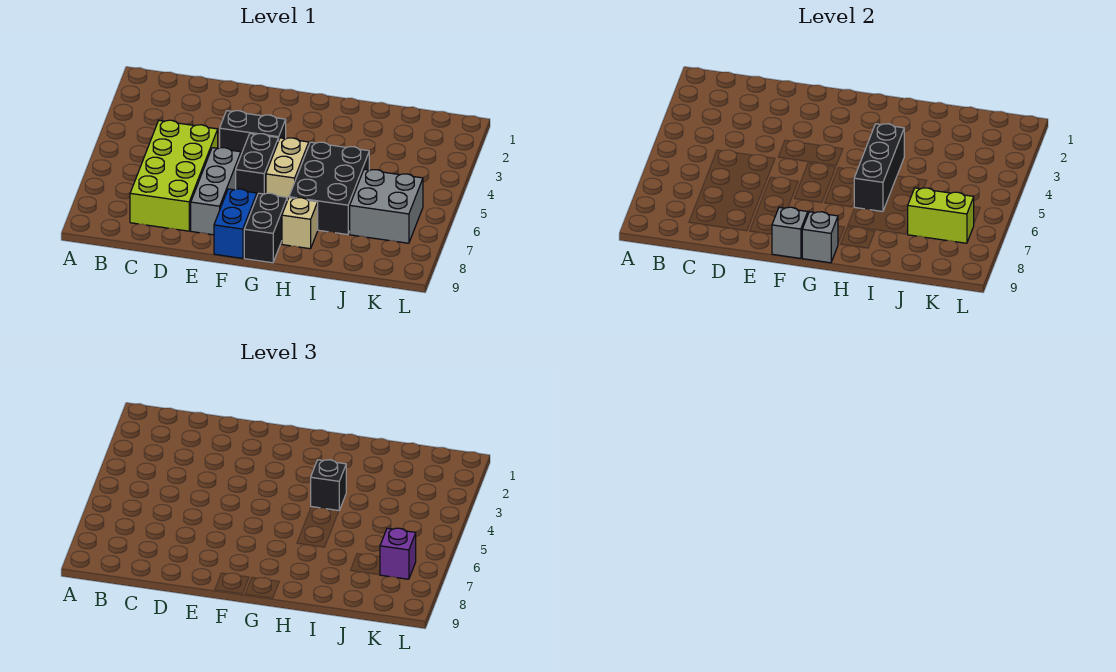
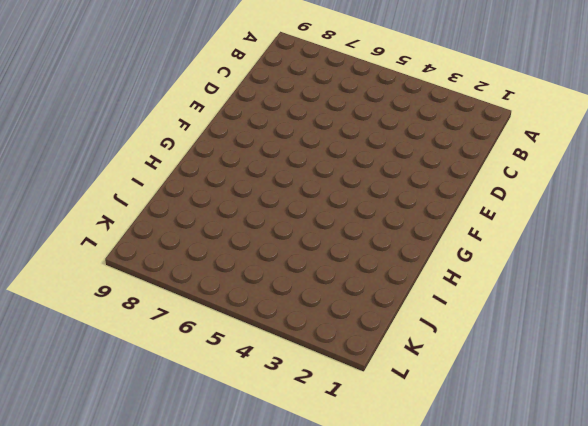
none -> lime brick C5:D8 level 1
none -> black brick E4:F4 level 1
none -> grey brick E6:E8 level 1

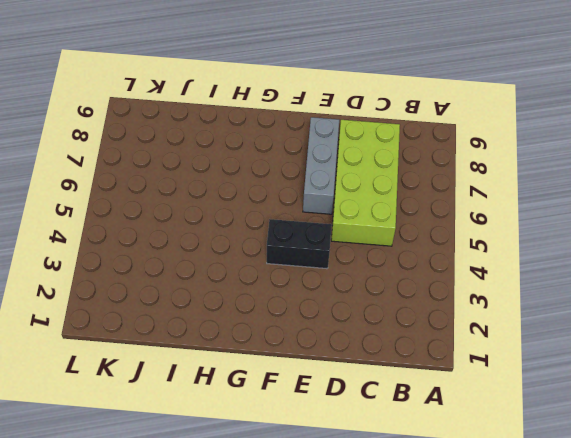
none -> black brick F5:F6 level 1
none -> blue brick F8:F9 level 1
none -> tan brick G5:G6 level 1

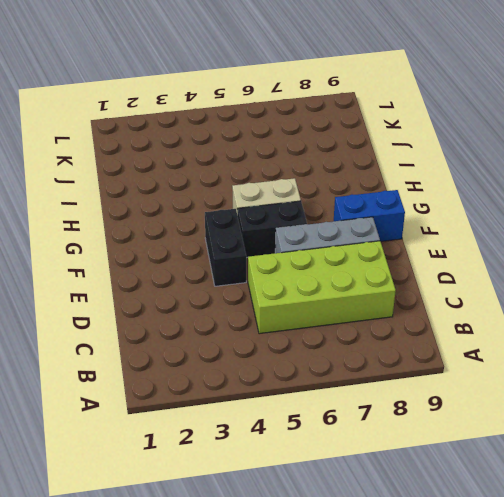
none -> black brick G8:G9 level 1
none -> black brick H5:I7 level 1
none -> tan brick H8 level 1

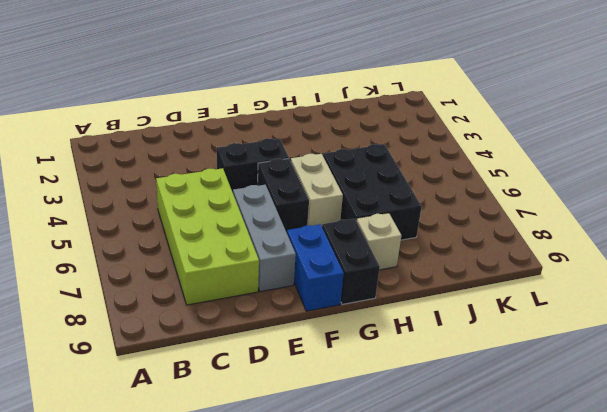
none -> grey brick J6:K7 level 1
none -> grey brick F9 level 2
none -> grey brick G9 level 2

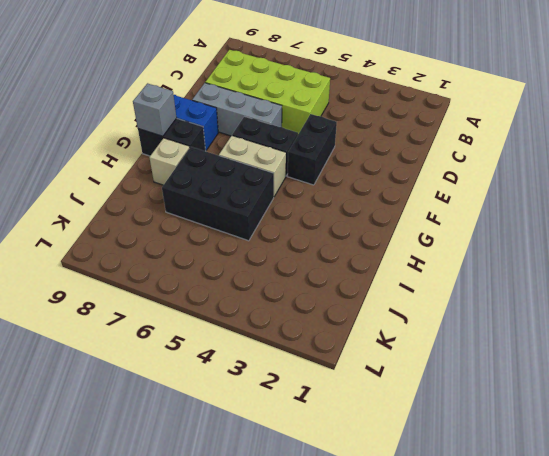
none -> grey brick J6:K7 level 1
none -> grey brick F9 level 2
none -> black brick H4:H6 level 2

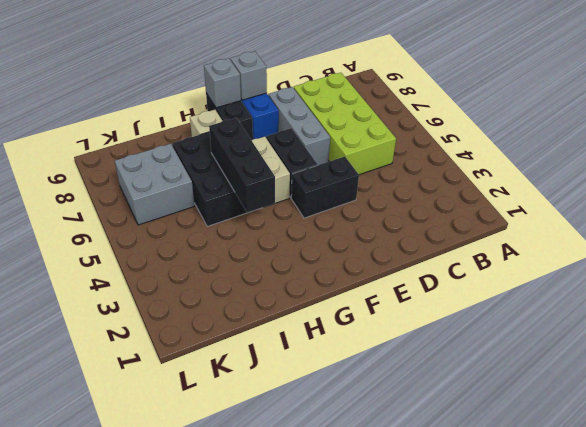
none -> lime brick J7:K7 level 2
none -> black brick H4 level 3
none -> purple brick K7 level 3

